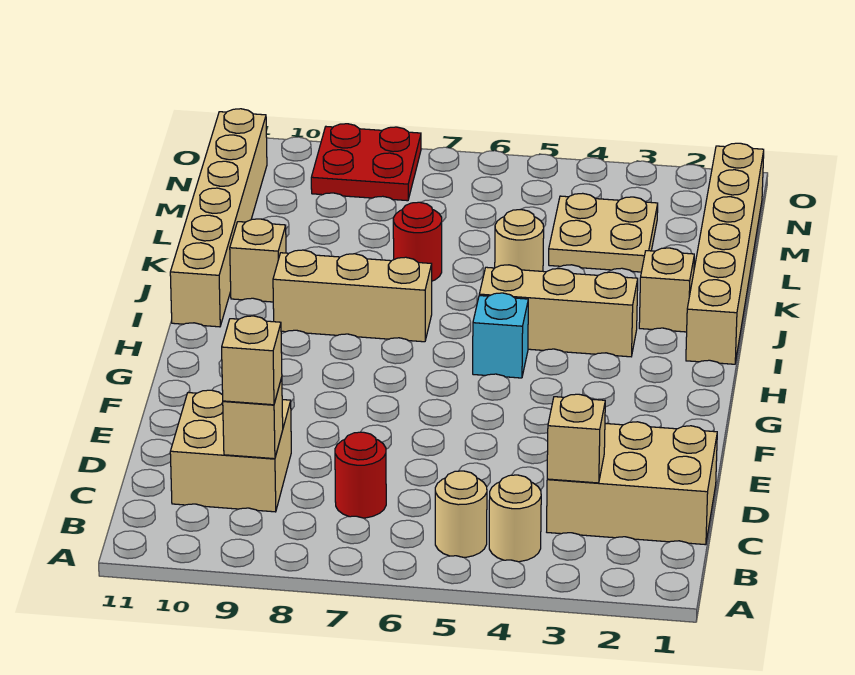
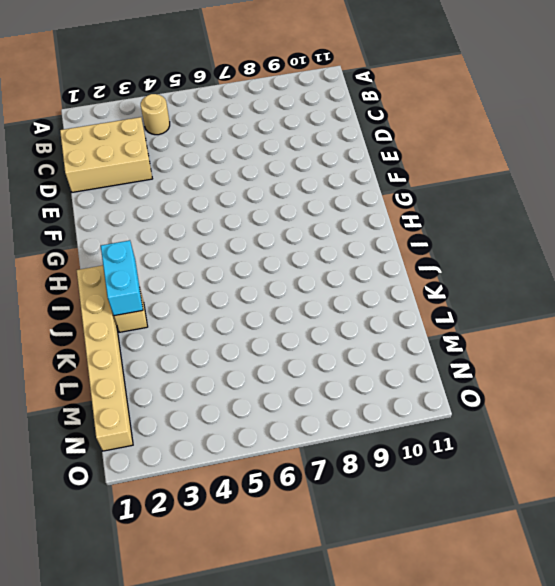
cyan brick I2:J2 level 2 -> none
none -> tan round brick B5 level 1
none -> red round brick C7 level 1
none -> tan brick C9:D10 level 1

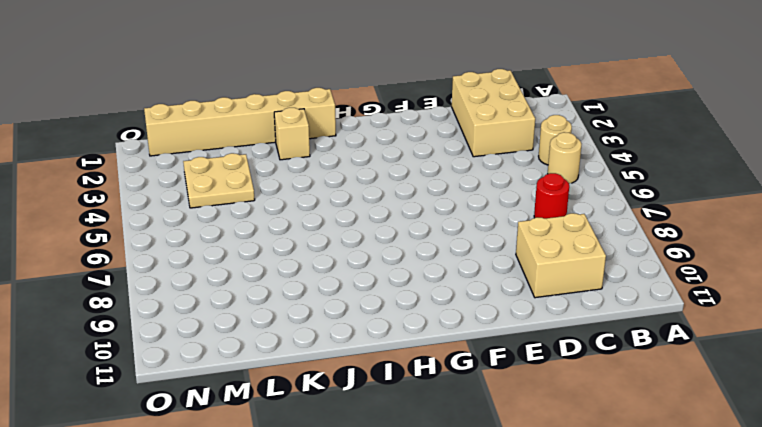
none -> cyan brick H5 level 1
none -> tan brick I3:I5 level 1
none -> tan brick I7:I9 level 1

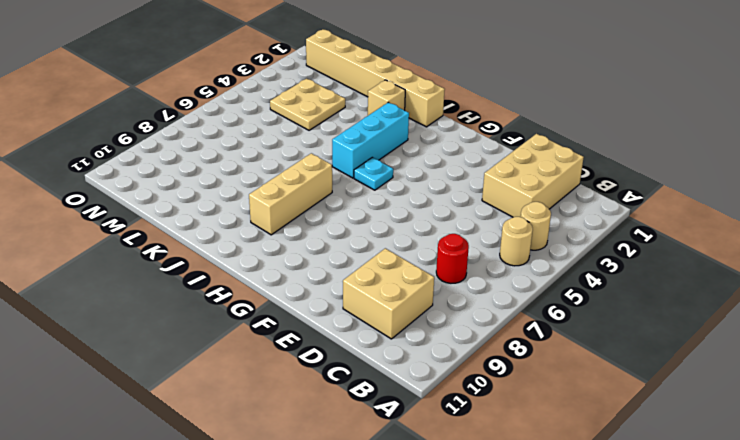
cyan plate H5 level 1 -> cyan brick H5 level 1
cyan brick I3:I5 level 1 -> tan brick I3:I5 level 1
none -> tan brick I11:N11 level 1
none -> tan brick J10 level 1
none -> tan round brick K5 level 1

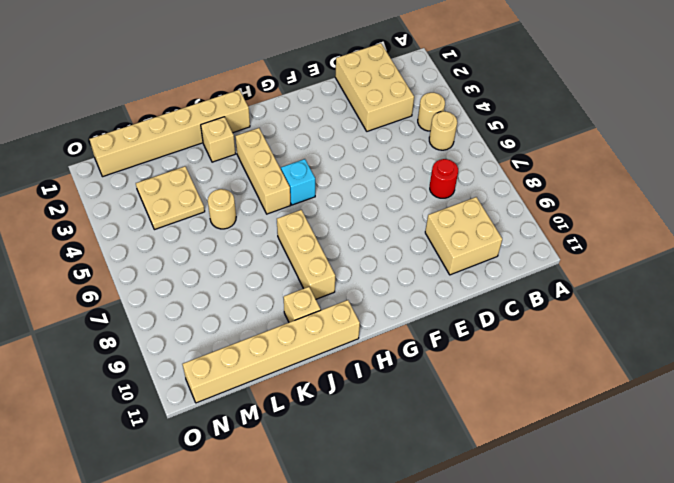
none -> red round brick K7 level 1
none -> red plate N8:O9 level 1
none -> tan brick C3 level 2

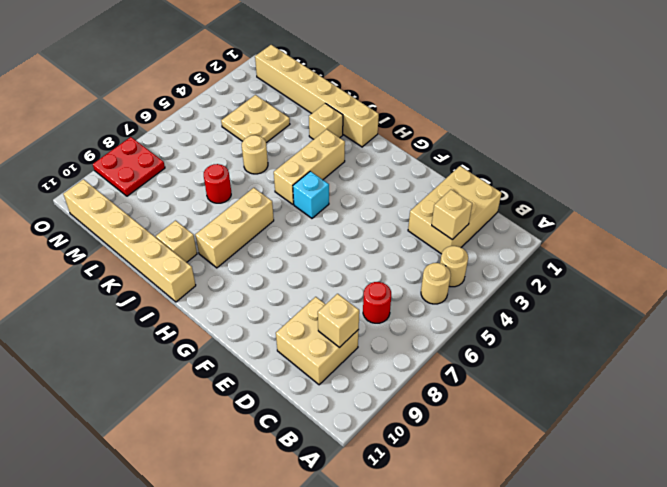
none -> tan brick C9 level 3

